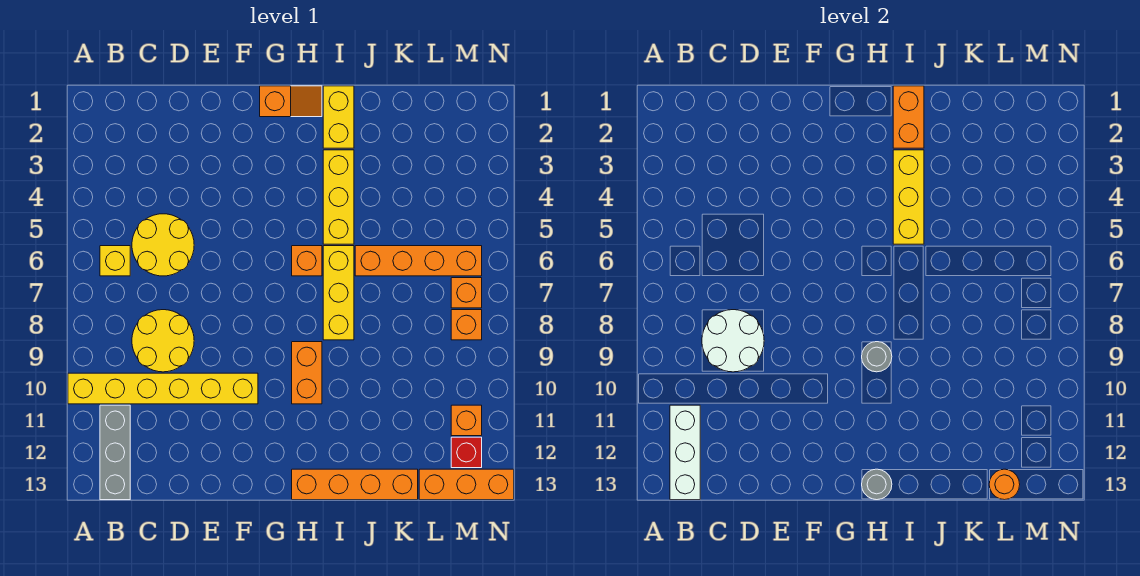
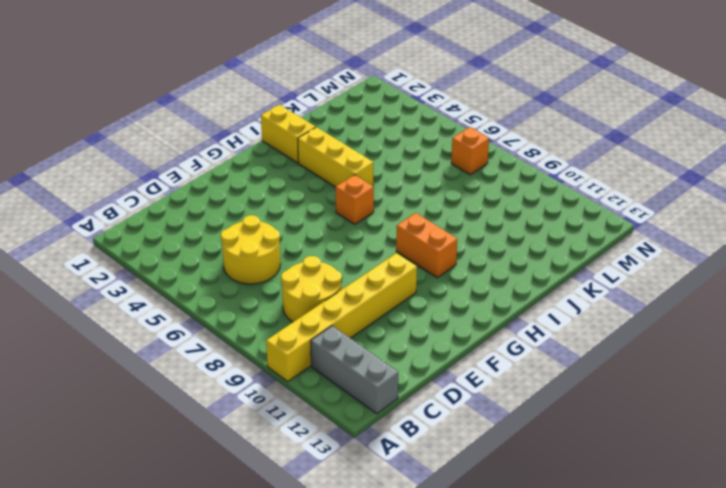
none -> yellow brick B6 level 1
none -> orange slope G1:H1 level 1 top G
none -> orange brick H13:K13 level 1

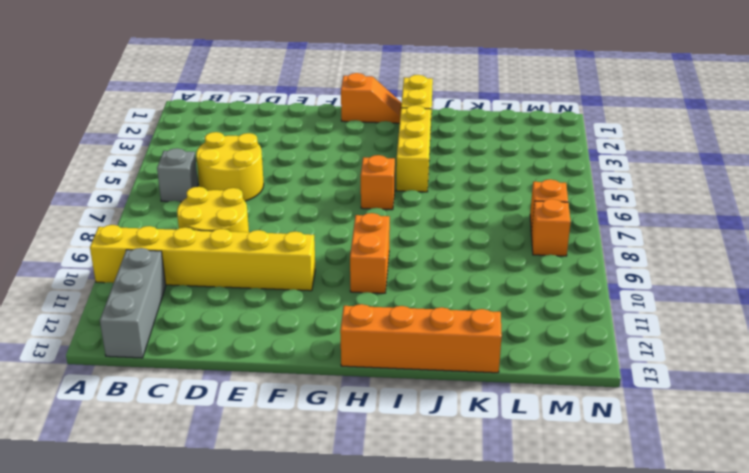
grey brick B6 level 1 -> yellow brick B6 level 1
none -> yellow brick I6:I8 level 1
none -> orange brick J6:M6 level 1
none -> orange brick L13:N13 level 1

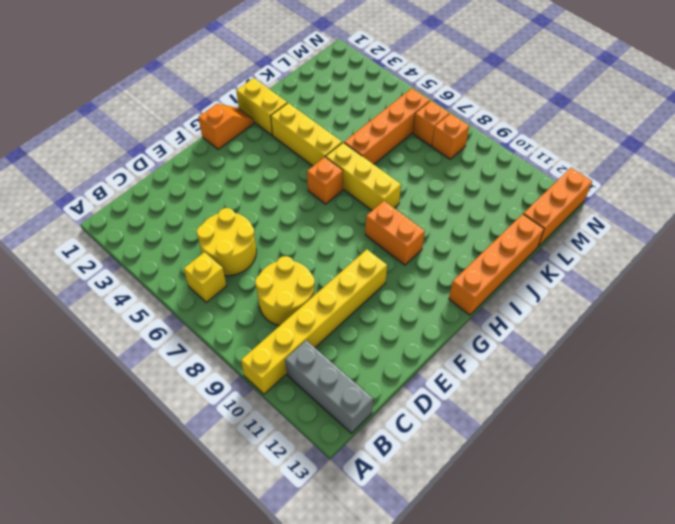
none -> orange brick M11 level 1
none -> red brick M12 level 1
none -> white brick B11:B13 level 2

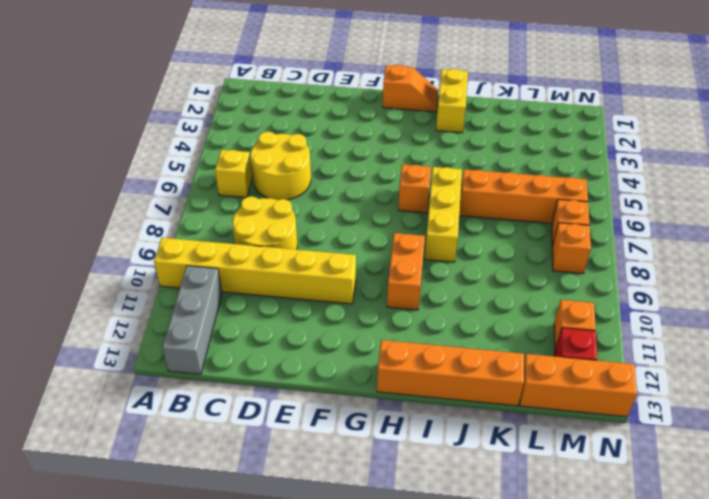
none -> yellow brick I3:I5 level 1
none -> white brick B11:B13 level 2
none -> white round brick C8:D9 level 2

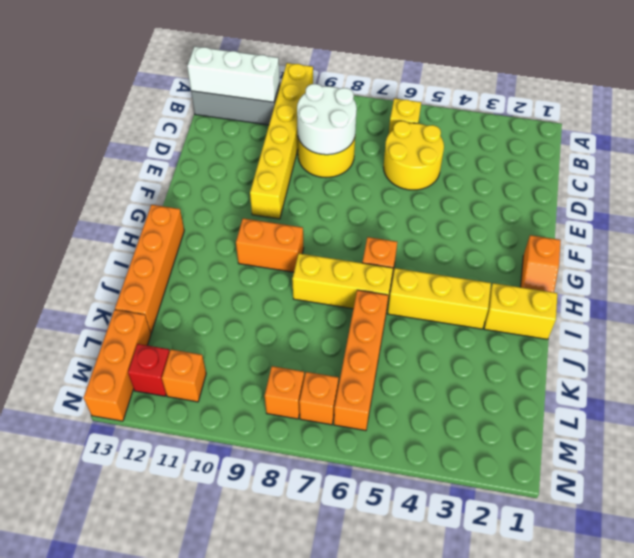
none -> grey round brick H9 level 2
none -> grey round brick H13 level 2
none -> orange brick I1:I2 level 2

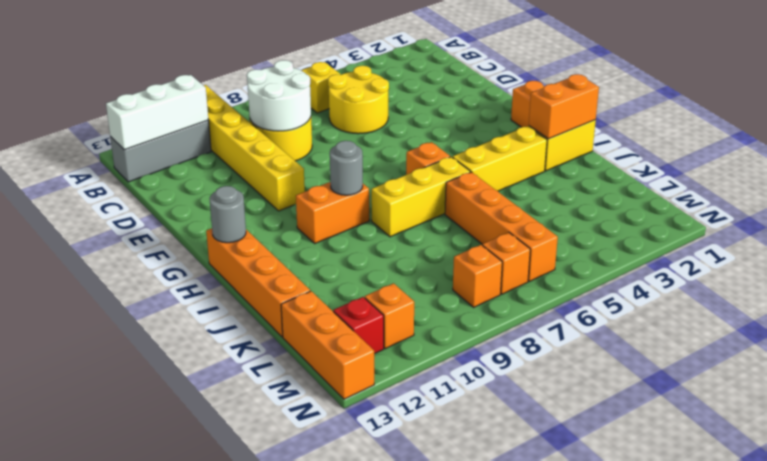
none -> yellow brick I3:I5 level 2
none -> orange round brick L13 level 2

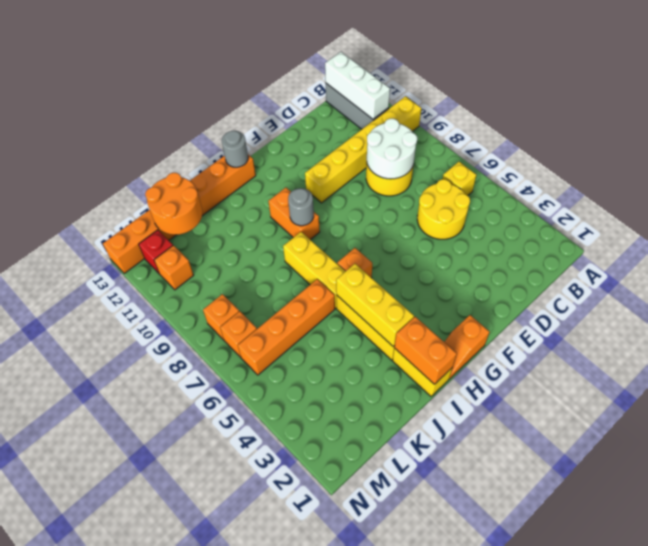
orange round brick K12:L13 level 2 -> orange round brick L13 level 2

